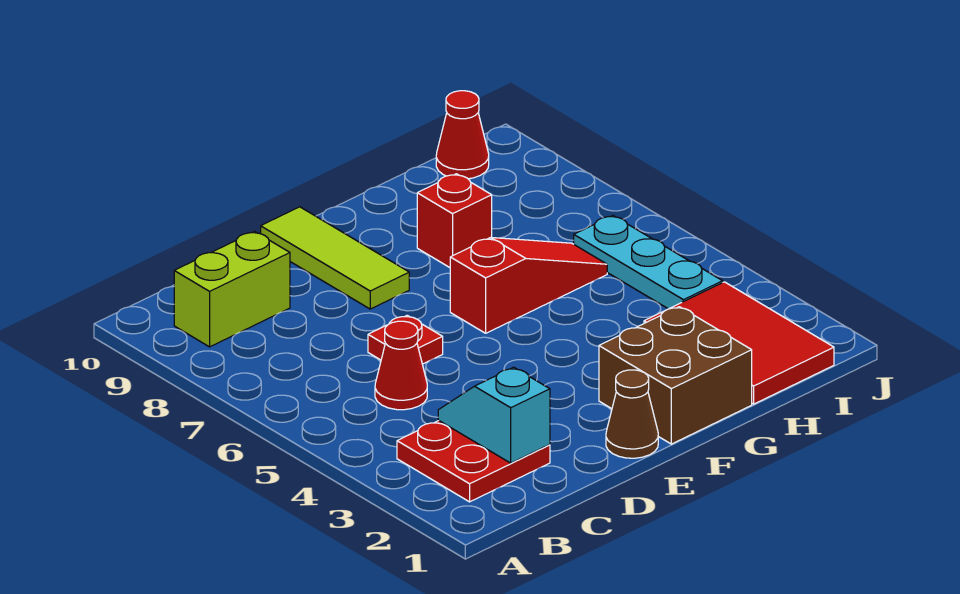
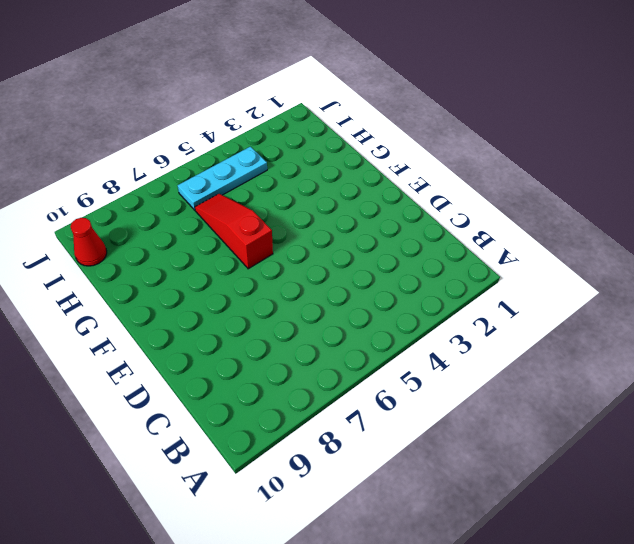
none -> red plate B2:C3 level 1
none -> lime brick B9:C9 level 1
none -> red cone C5 level 1

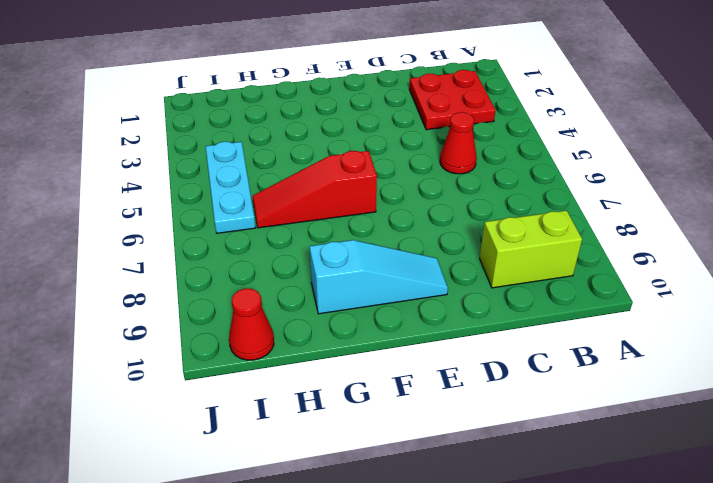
cyan slope E9:G9 level 1 top G -> lime tile E8:E10 level 1
none -> red plate D6 level 1
none -> brown cone E1 level 1
none -> brown brick F1:G2 level 1

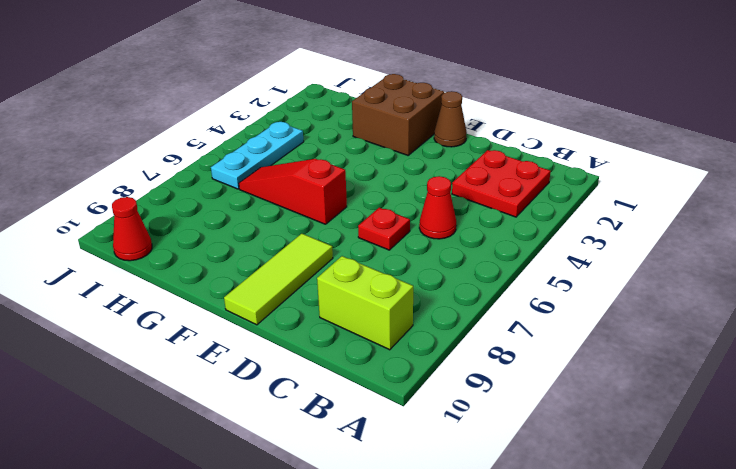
none -> red brick G8 level 1
none -> red tile H1:I3 level 1
none -> cyan slope C2:C3 level 2 top 2

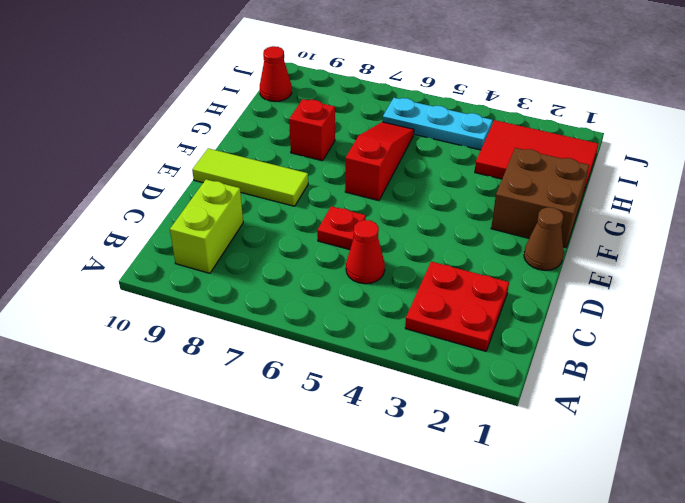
none -> cyan slope C2:C3 level 2 top 2

